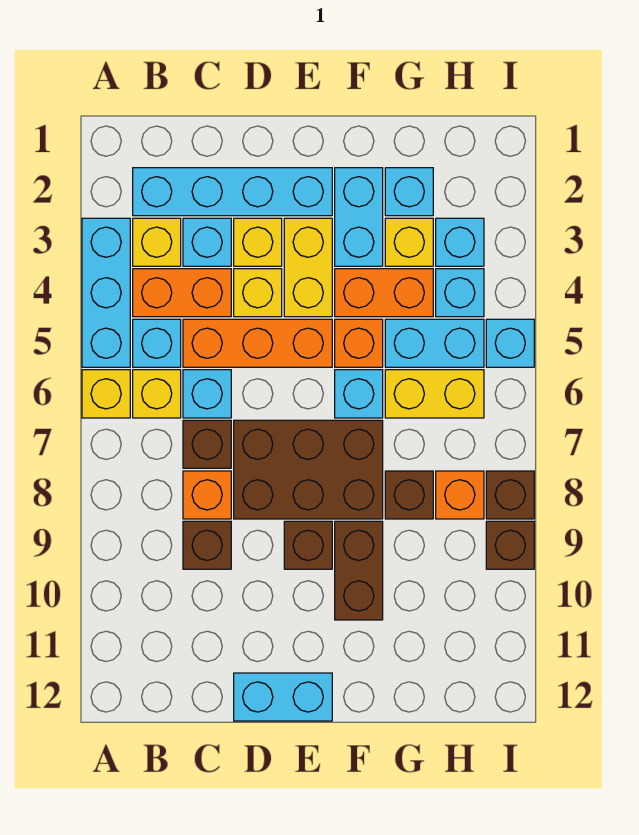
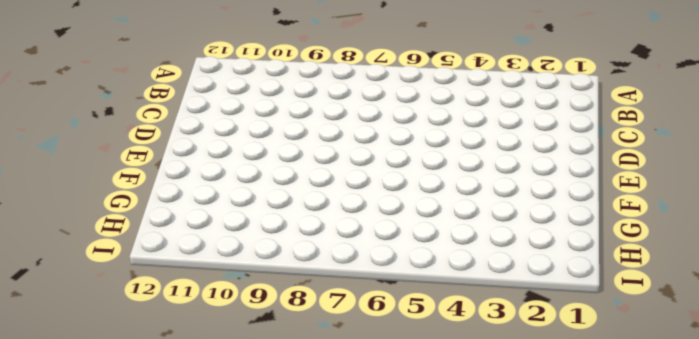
none -> cyan brick A3:A5 level 1
none -> yellow brick A6 level 1
none -> cyan brick B2:E2 level 1
none -> yellow brick B3 level 1

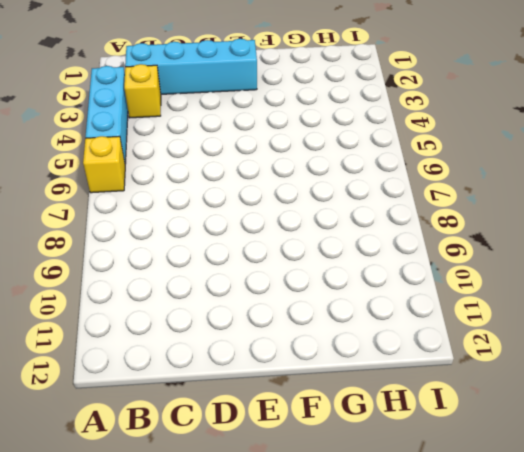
none -> orange brick B4:C4 level 1
none -> cyan brick B5 level 1
none -> yellow brick B6 level 1
none -> cyan brick C3 level 1

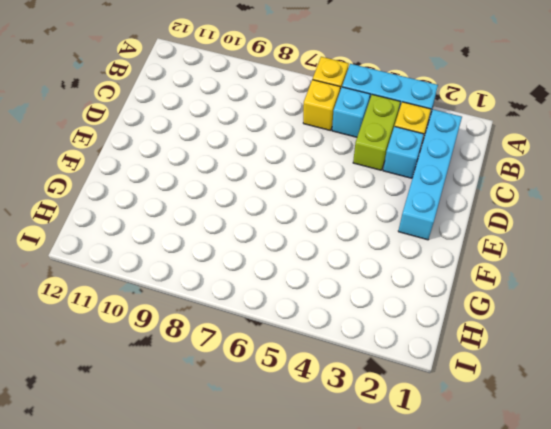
lime brick B4:C4 level 1 -> orange brick B4:C4 level 1
none -> orange brick C5:E5 level 1
none -> cyan brick C6 level 1
none -> brown brick C7 level 1
none -> orange brick C8 level 1

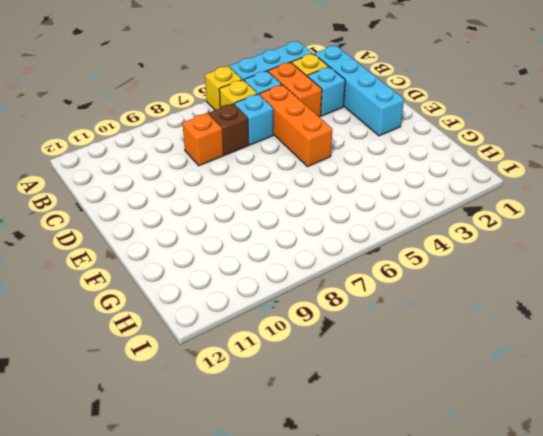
none -> brown brick C9 level 1
none -> yellow brick D3 level 1
none -> yellow brick D4 level 1
none -> brown brick D7:F8 level 1

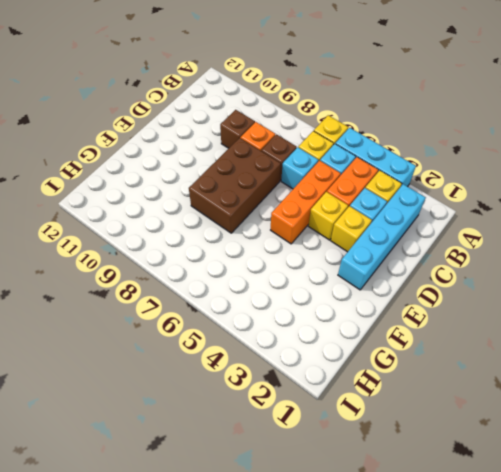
none -> cyan brick D12:E12 level 1
none -> yellow brick E3:E4 level 1
none -> brown brick E9 level 1
none -> cyan brick F2:F3 level 1

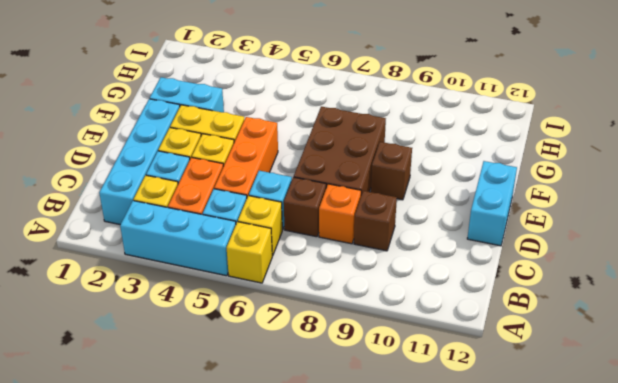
none -> orange brick F4:G4 level 1
none -> orange brick F5 level 1
none -> cyan brick F6 level 1
none -> brown brick F9:F10 level 1

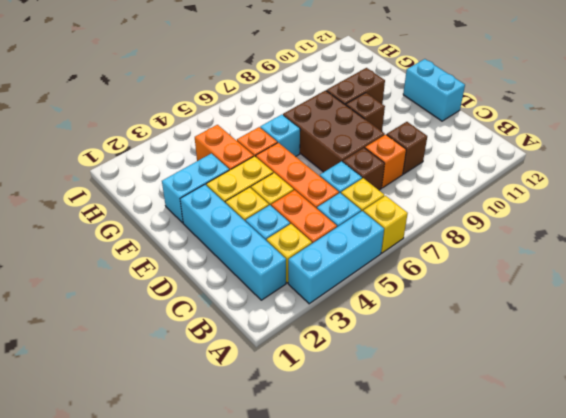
none -> cyan brick G2 level 1
none -> yellow brick G3 level 1
none -> cyan brick G5:H5 level 1
none -> yellow brick G6:H6 level 1

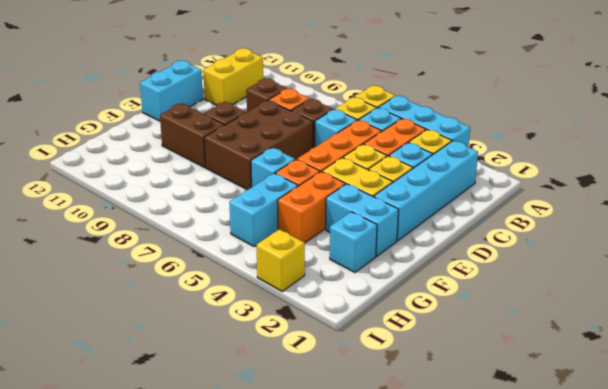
yellow brick B11:C11 level 1 -> yellow brick G6:H6 level 1
yellow brick I3 level 1 -> yellow brick G3 level 1
none -> brown brick G8 level 1
none -> cyan brick H3 level 1
none -> cyan brick H4 level 1
none -> orange brick H8 level 1

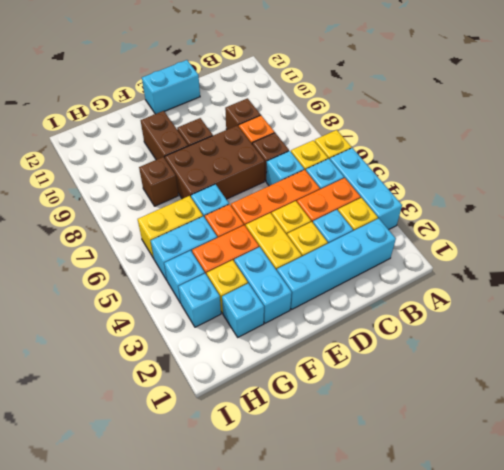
none -> orange brick H8 level 1
none -> cyan brick I5 level 1
none -> brown brick I8 level 1
none -> brown brick I9 level 1

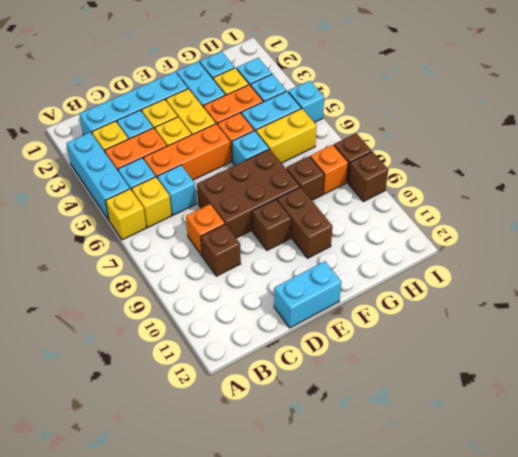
none -> brown brick C7 level 1

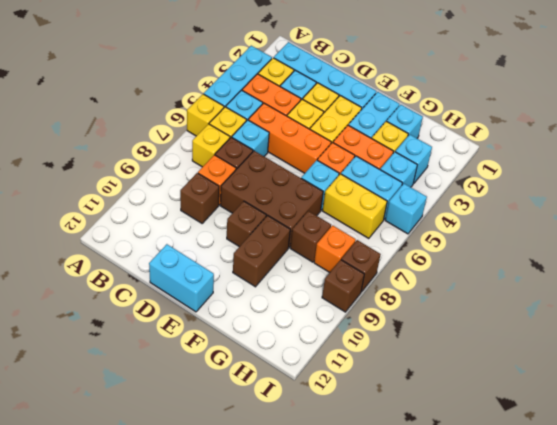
yellow brick B7 level 1 -> none

